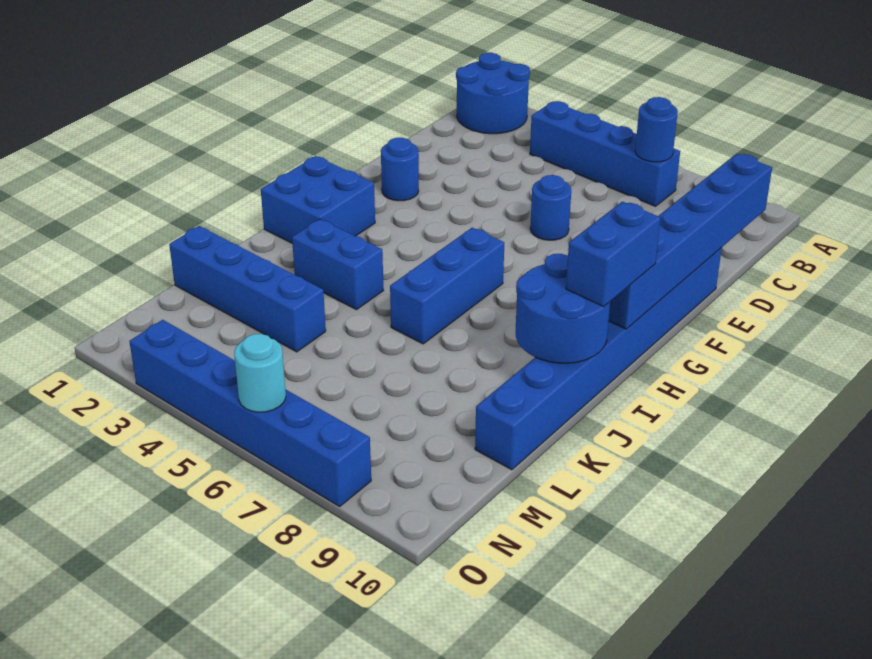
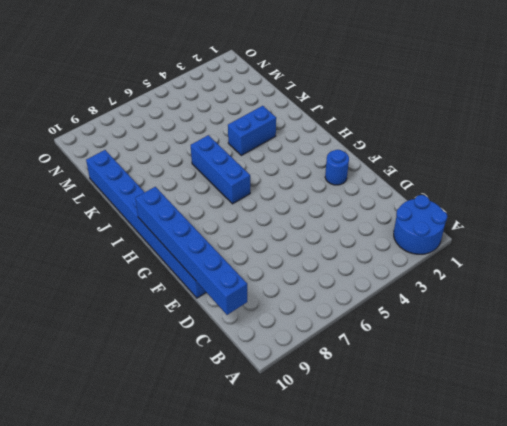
none -> blue brick B4:B7 level 1
none -> blue round brick E6 level 1
none -> blue brick H1:I2 level 1

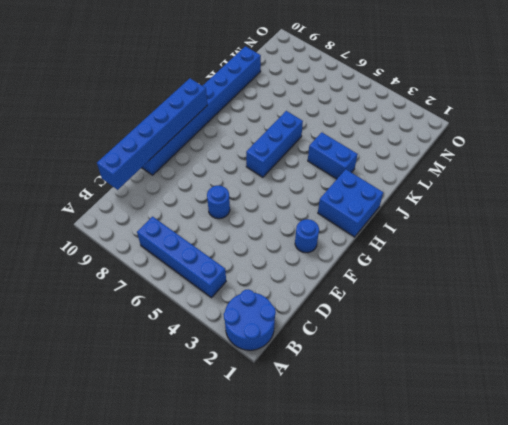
none -> blue brick L1:L4 level 1
none -> blue brick O3:O8 level 1
none -> blue round brick B7 level 2

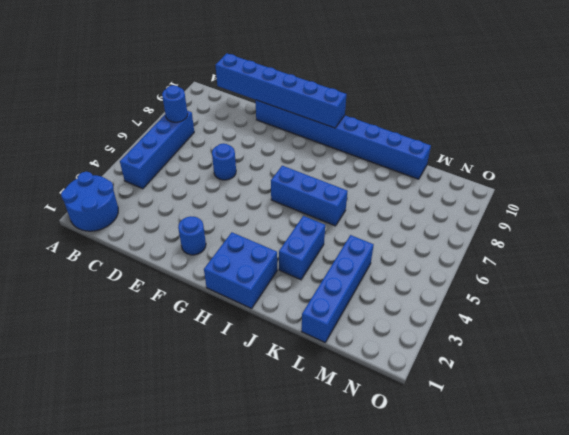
none -> blue brick O3:O8 level 1
none -> blue round brick I9:J10 level 2
none -> cyan round brick O6 level 2

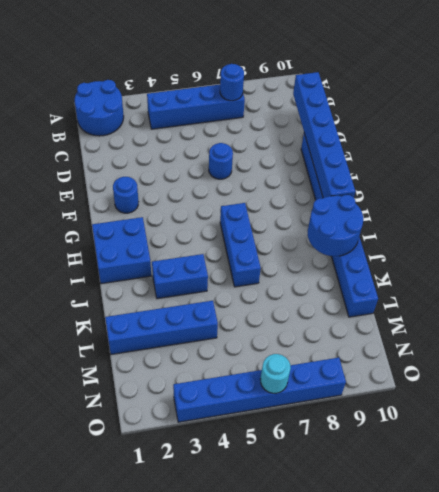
none -> blue brick H10:I10 level 3

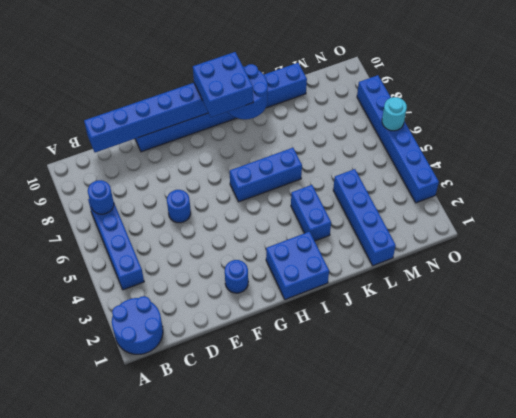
blue brick H9:I10 level 3 -> blue brick H10:I10 level 3

